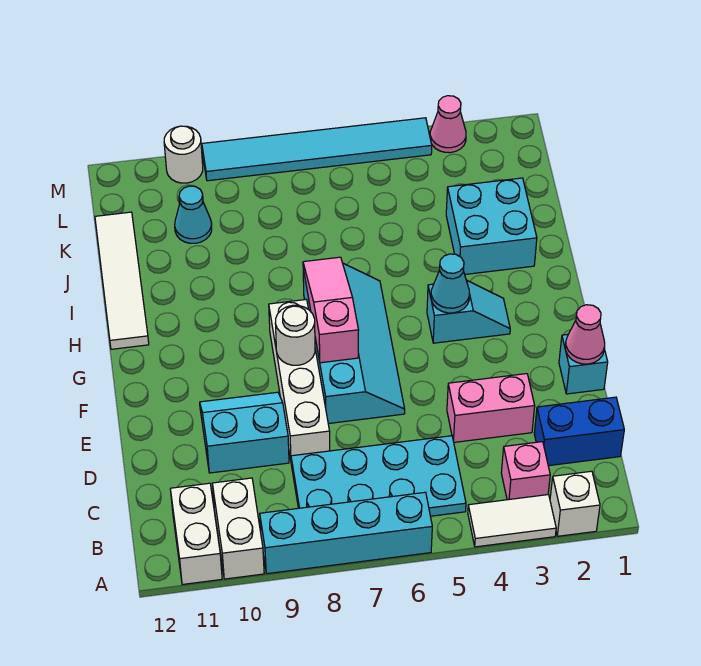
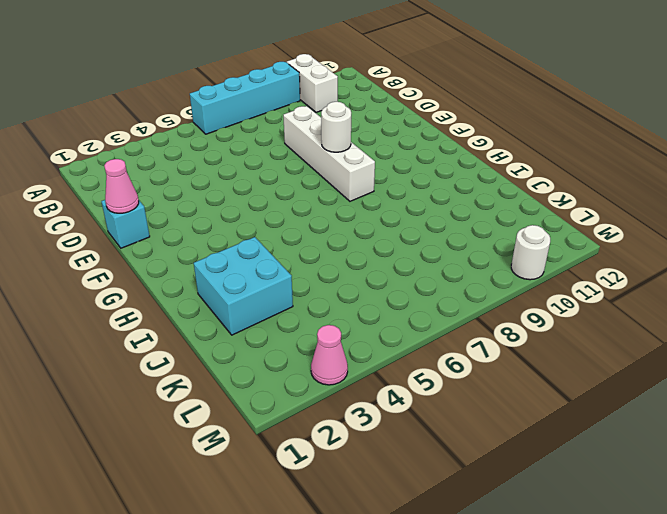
none -> white brick A2 level 1
none -> white tile A3:A4 level 1
none -> white brick A11:B11 level 1

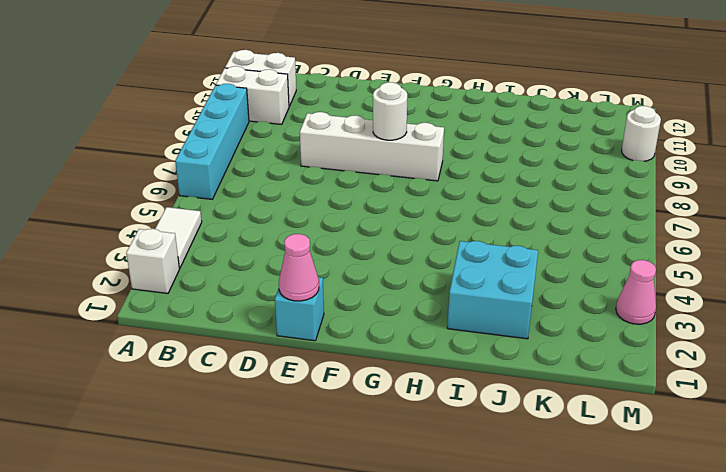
none -> pink brick B3 level 1
none -> cyan plate B5:C8 level 1
none -> blue brick C1:C2 level 1

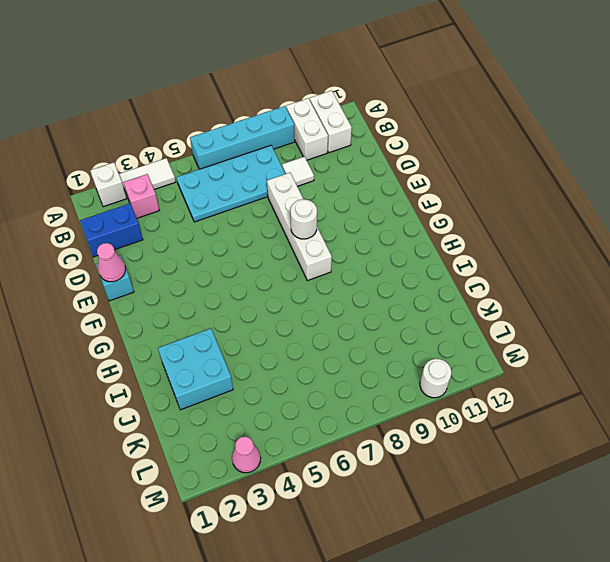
white tile C9 level 1 -> none
none -> pink brick D3:D4 level 1
none -> cyan slope D9:E10 level 1 top D
none -> cyan slope E6:H7 level 1 top 7

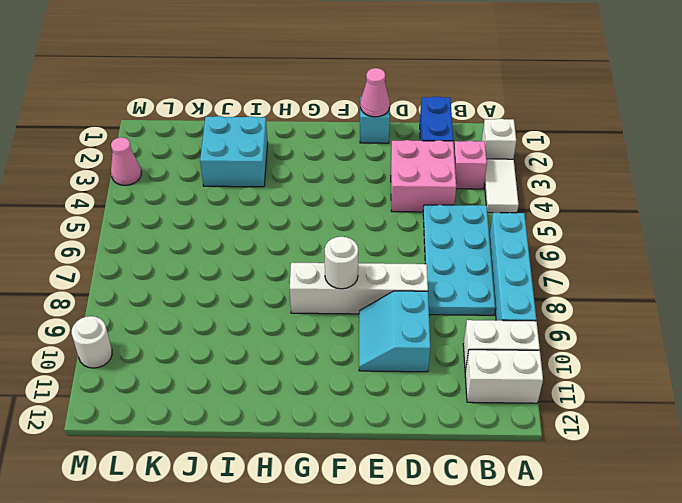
pink brick C3:D4 level 1 -> pink brick D3:D4 level 1
none -> cyan slope E6:H7 level 1 top 7
none -> cyan slope G3:G4 level 1 top 4
none -> white tile H12:K12 level 1

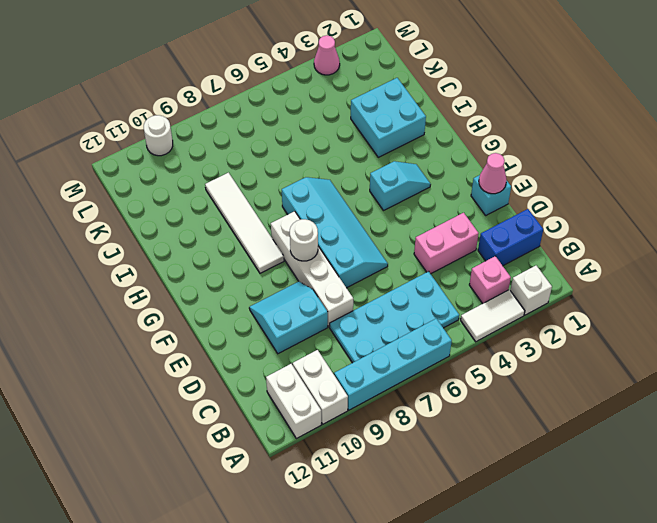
white tile G9:J9 level 1 -> white tile H12:K12 level 1
none -> cyan cone K10 level 1
none -> cyan tile M4:M9 level 1
none -> pink slope F7:H7 level 2 top F

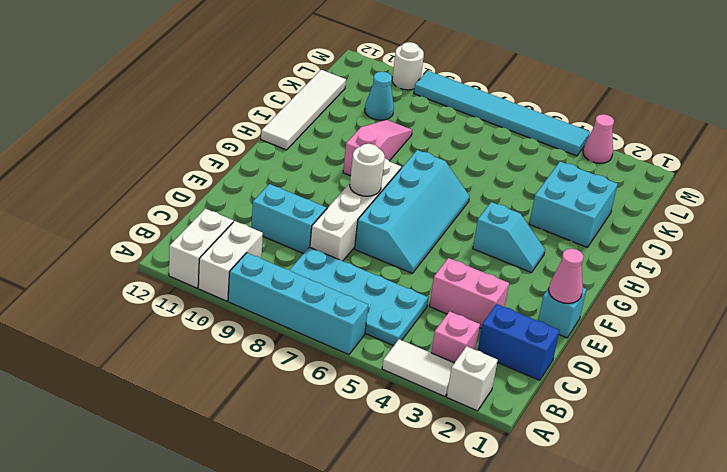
pink slope H9:J9 level 1 top H -> pink slope F7:H7 level 2 top F
none -> cyan cone G4 level 2

